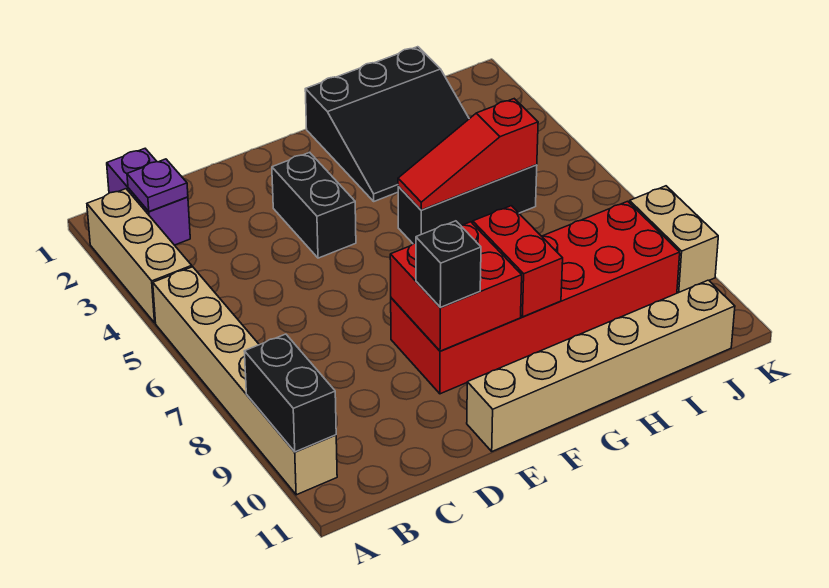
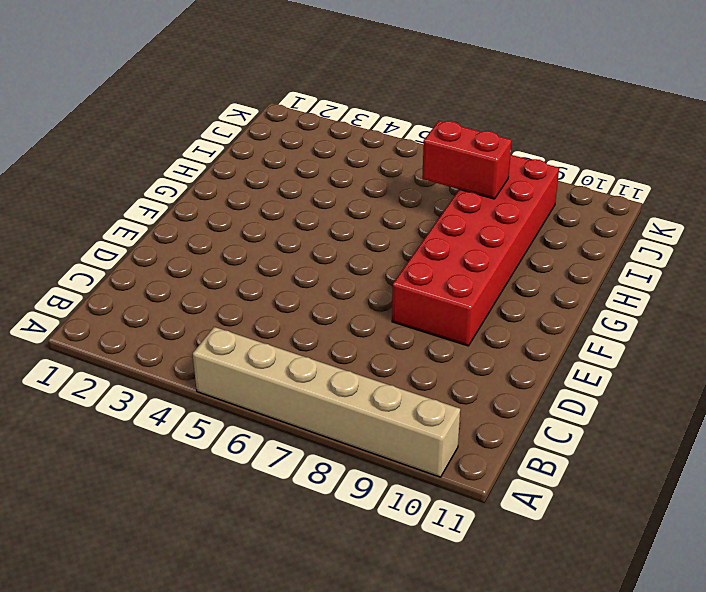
red brick I7:I8 level 2 -> red brick G8:G9 level 2
none -> tan brick A2:A4 level 1
none -> purple brick B1:B2 level 1
none -> black brick E3:E4 level 1

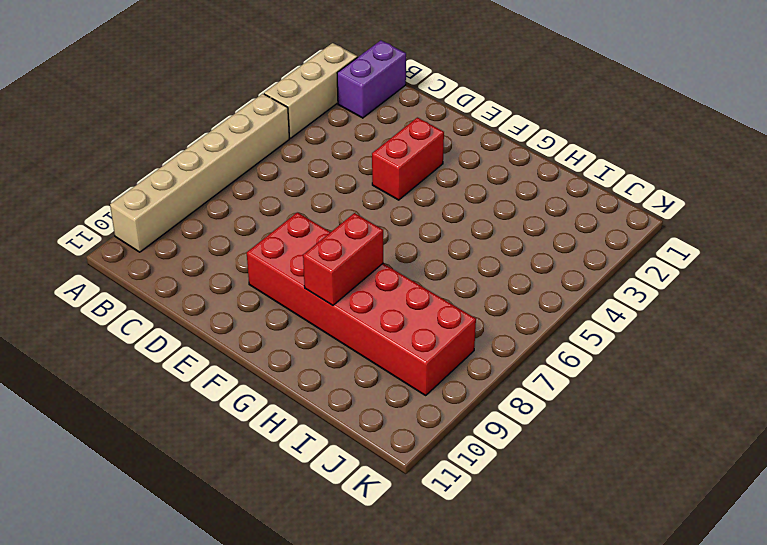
red brick E3:E4 level 1 -> black brick E3:E4 level 1
none -> tan brick E11:J11 level 1
none -> black slope G1:I3 level 1 top 1
none -> black brick G5:I5 level 1

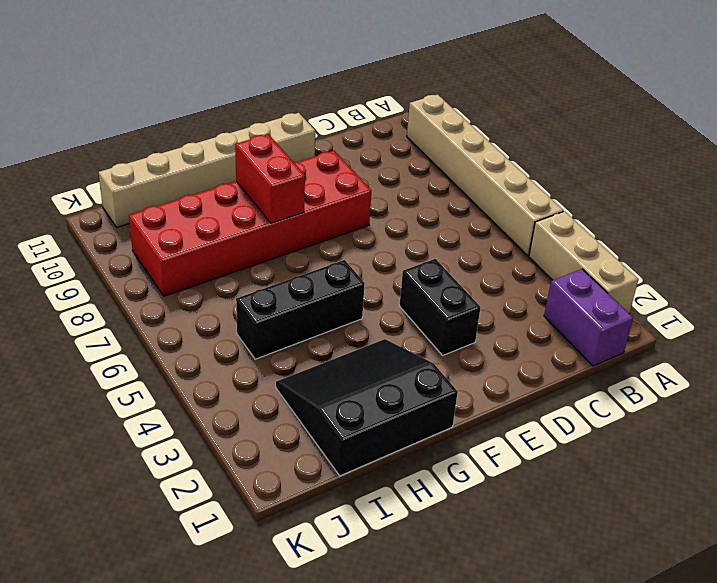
none -> tan brick K8:K9 level 1
none -> black brick A9:A10 level 2
none -> purple plate B2 level 2

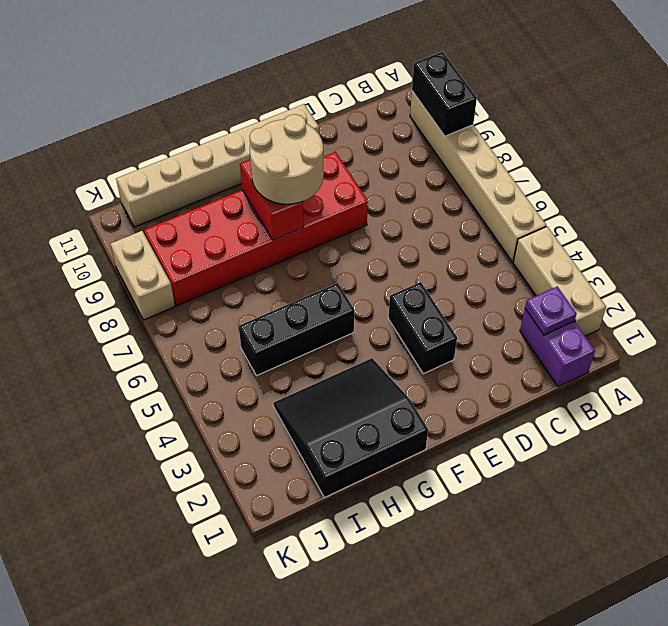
tan round brick F8:G9 level 3 -> none
none -> red brick E8:F9 level 2
none -> red slope G5:I5 level 2 top I
none -> black brick E9 level 3

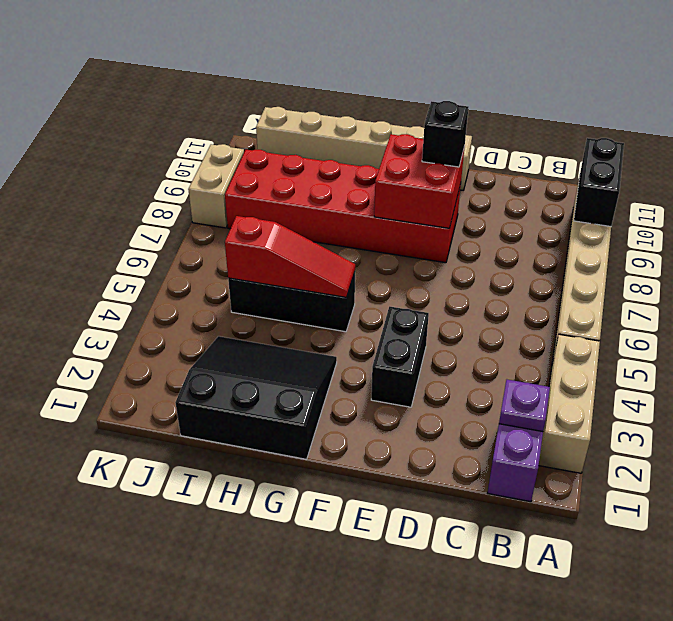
none -> red brick G8:G9 level 2

